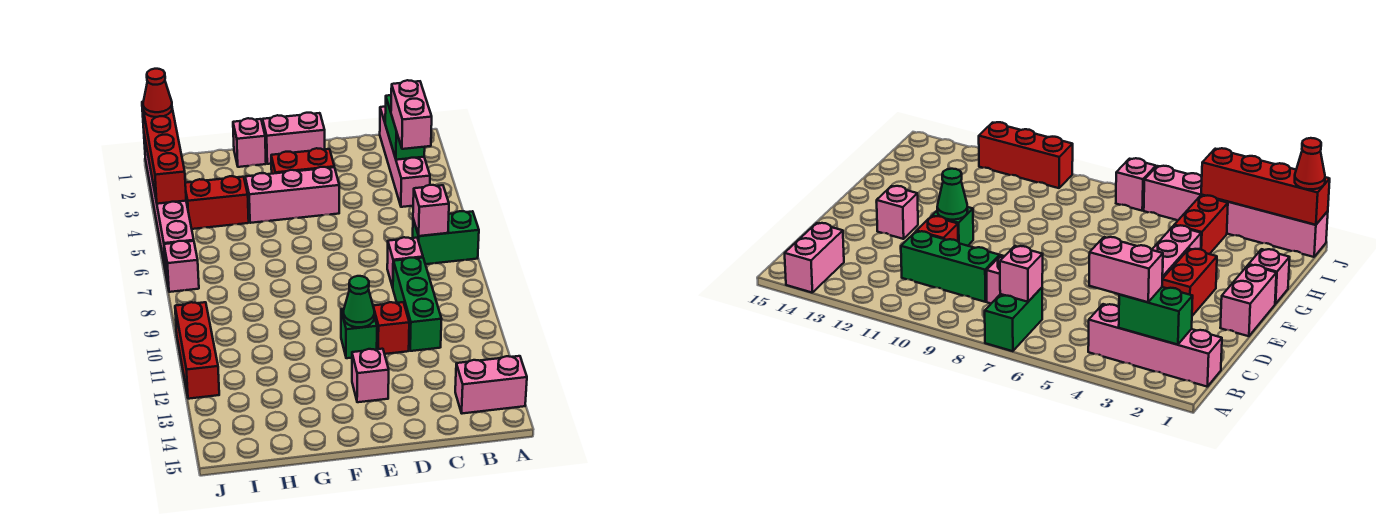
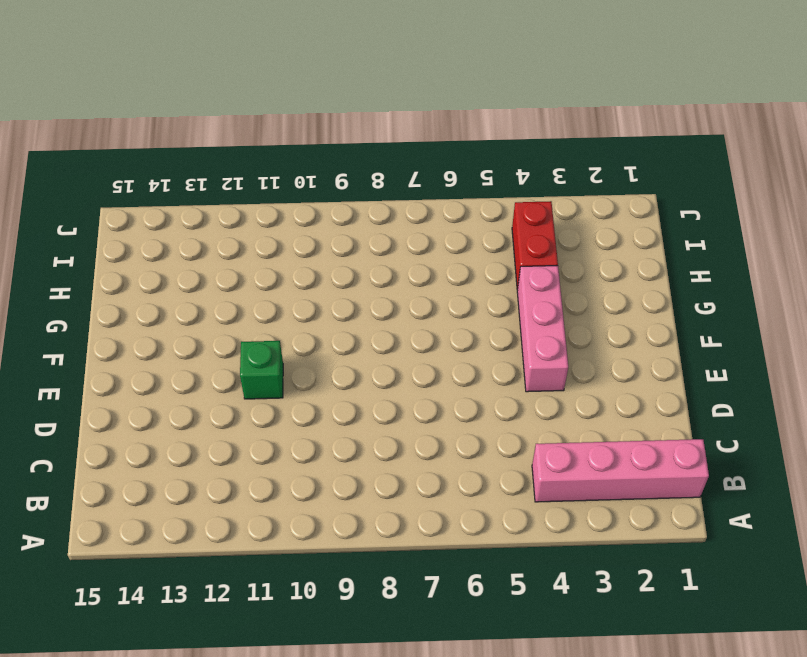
none -> green brick A7:B7 level 1
none -> pink brick A14:B14 level 1
none -> pink brick C8 level 1

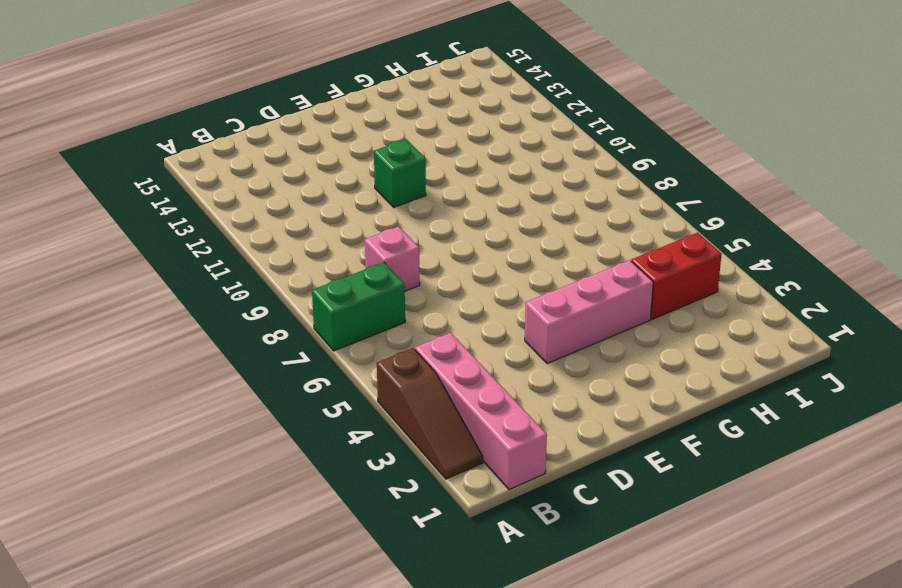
brown slope A2:A4 level 1 top 4 -> none
none -> pink brick A14:B14 level 1
none -> green brick C9:C11 level 1
none -> red brick D11 level 1

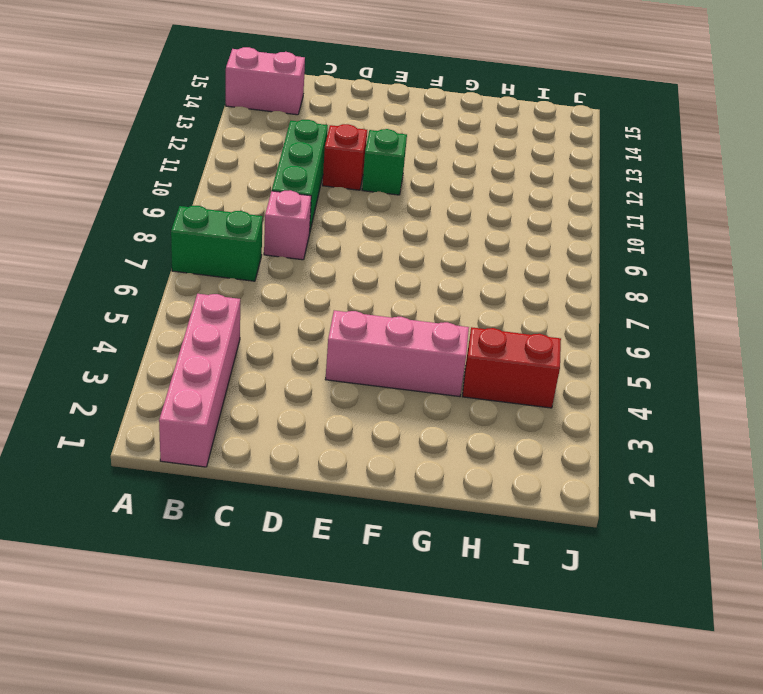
none -> pink brick E1:F1 level 1
none -> red brick E3:F3 level 1
none -> pink brick E13 level 1

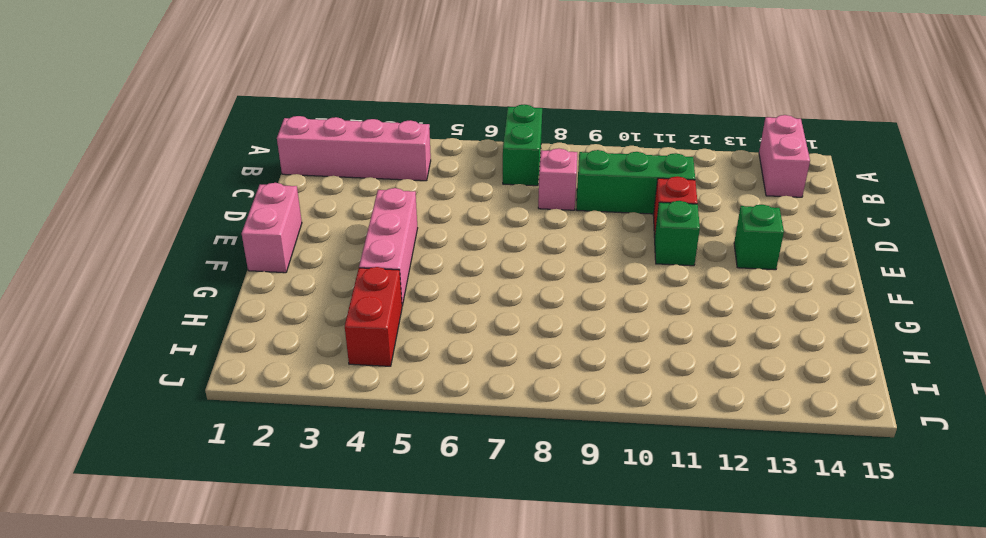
green brick E13 level 1 -> pink brick E13 level 1
none -> red brick E3:F3 level 1
none -> pink brick G1 level 1
none -> pink brick J1:J6 level 1

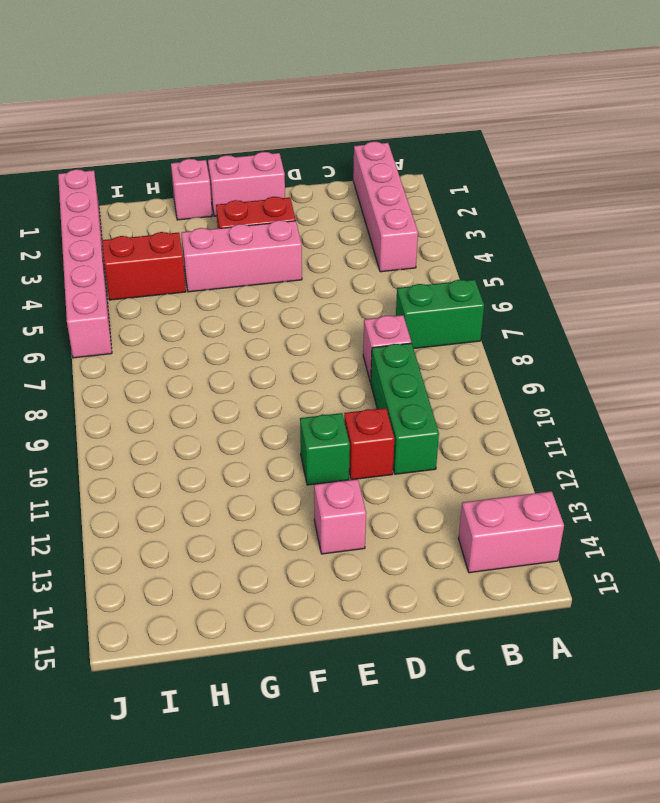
none -> pink brick J7 level 1
none -> red brick J10:J12 level 1
none -> green brick B2:B3 level 2

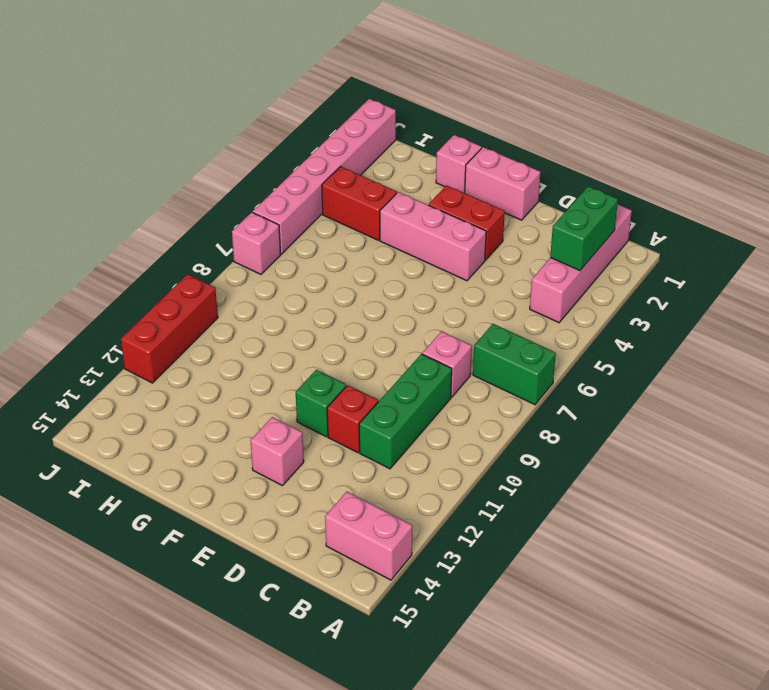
none -> pink brick B7 level 2
none -> green cone E11 level 2
none -> red brick J1:J4 level 2

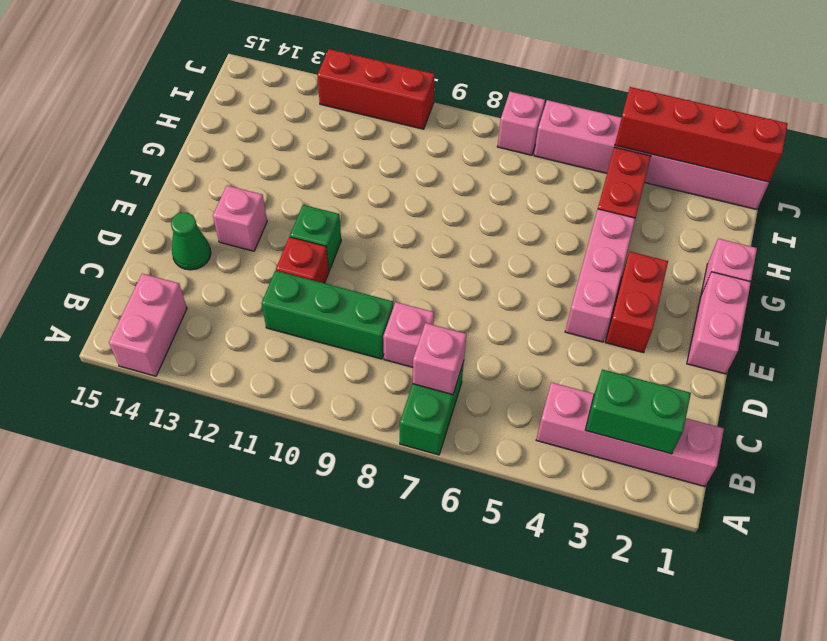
green cone D14 level 1 -> green cone E11 level 2
none -> pink brick B3:B4 level 3
none -> red cone J1 level 3

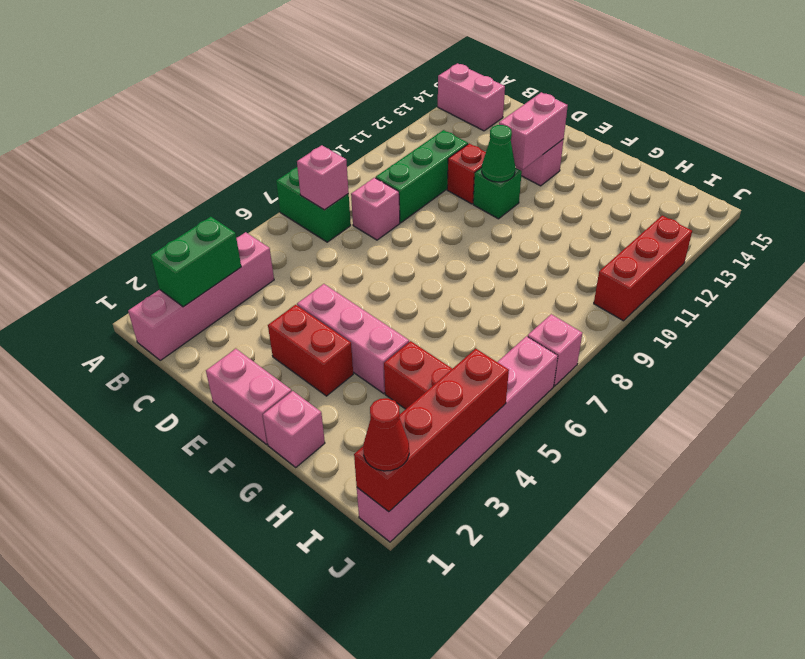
pink brick E12:E13 level 2 -> pink brick B3:B4 level 3

